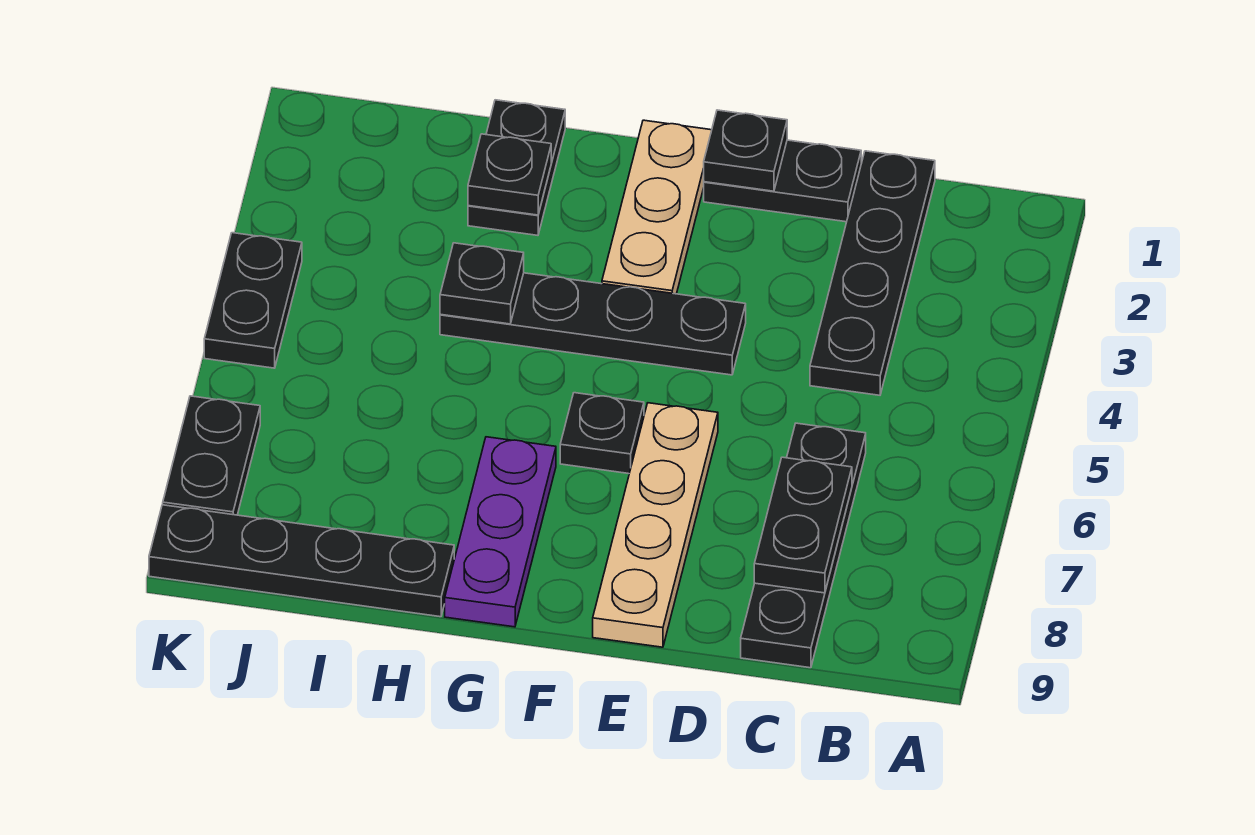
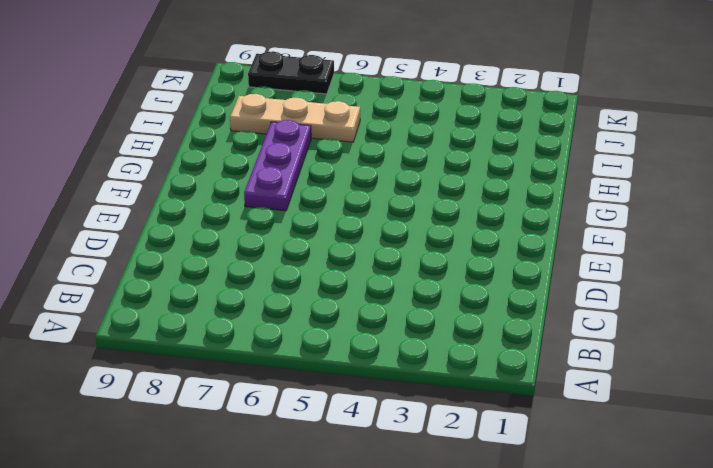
purple plate F7:H7 level 1 -> purple plate G7:G9 level 1
tan plate I6:I8 level 1 -> tan plate F1:F3 level 1
none -> black plate C1:C4 level 1
none -> black plate C6:C9 level 1
none -> black plate D1:E1 level 1

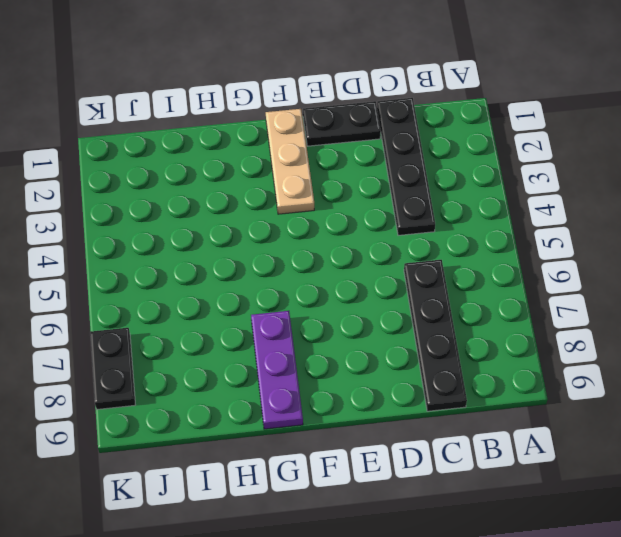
none -> black plate E4:H4 level 1
none -> tan plate E6:E9 level 1
none -> black plate F6 level 1

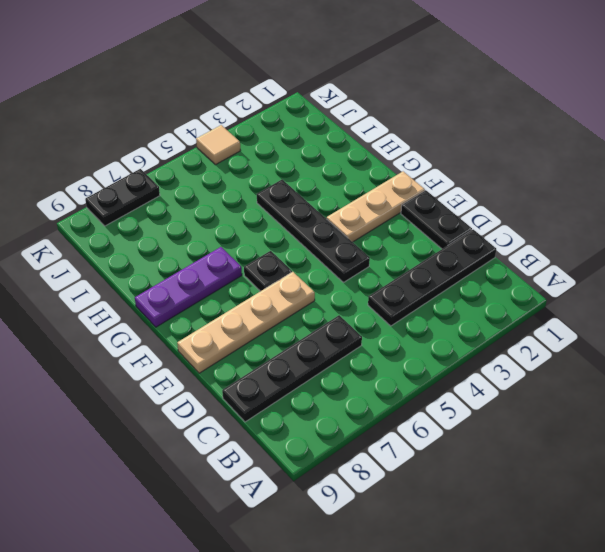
tan tile K4 level 1 -> black plate K4:K5 level 1
none -> black plate H1:H2 level 1
none -> black plate H9:K9 level 1
none -> black plate C7:C8 level 2

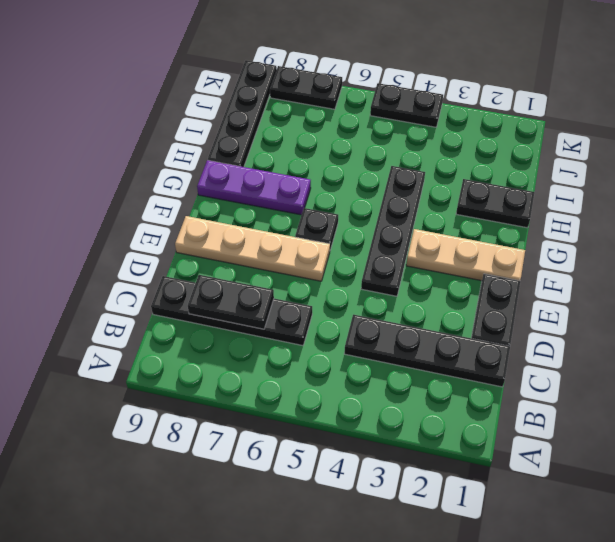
none -> black plate E1 level 2
none -> black plate H2 level 2
none -> black plate H4 level 2

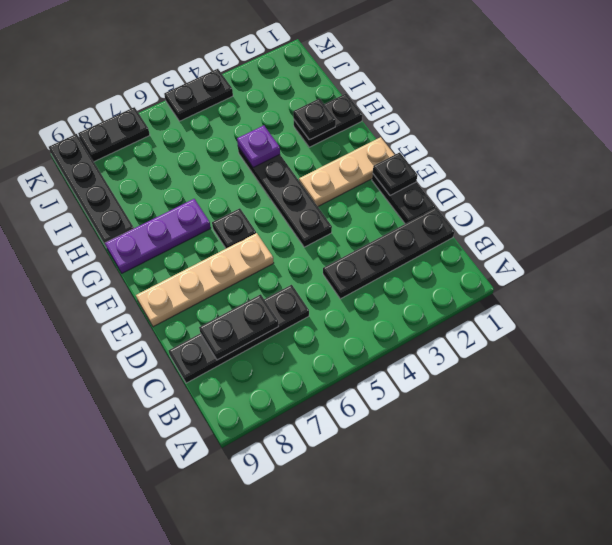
purple plate H4 level 2 -> black plate H4 level 2

